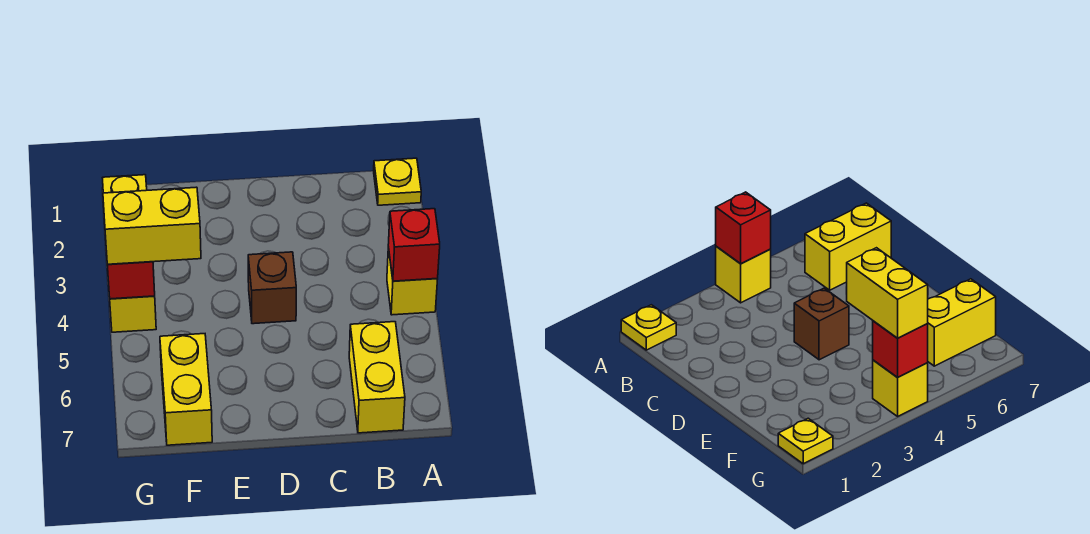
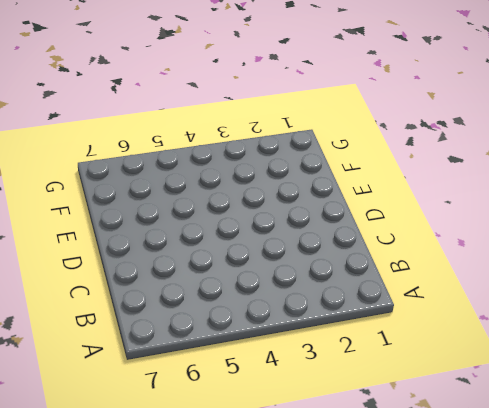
none -> yellow plate A1 level 1
none -> yellow brick A4 level 1

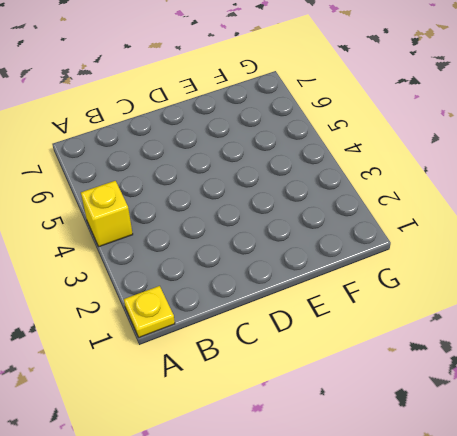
none -> yellow brick B6:B7 level 1
none -> brown brick D4 level 1

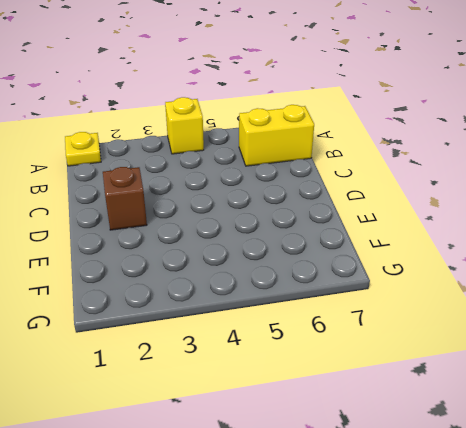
brown brick D2 level 1 -> brown brick D4 level 1
none -> yellow brick F6:F7 level 1
none -> yellow plate G1 level 1

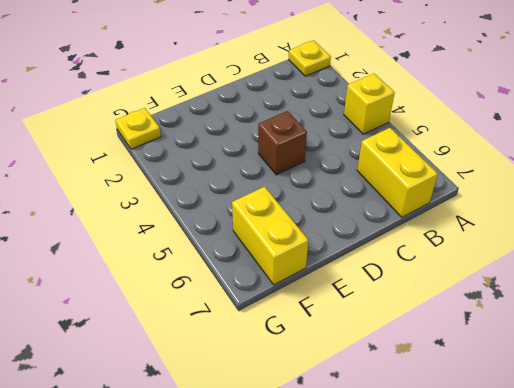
none -> yellow brick G4 level 1
none -> red brick A4 level 2

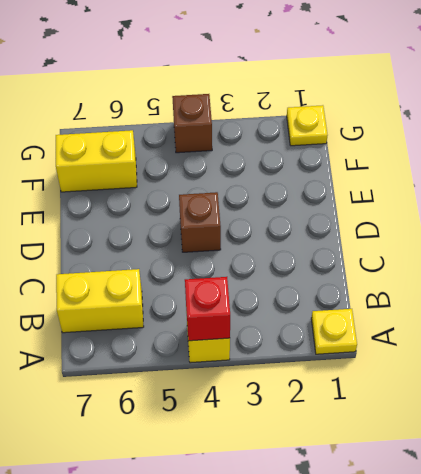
brown brick G4 level 1 -> yellow brick G4 level 1
none -> red brick G4 level 2
none -> yellow brick F4:G4 level 3

